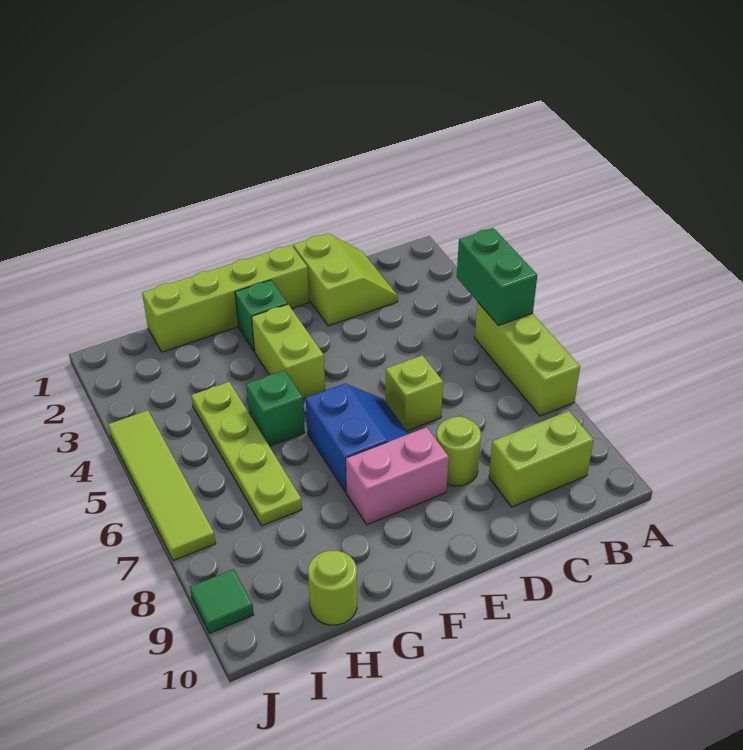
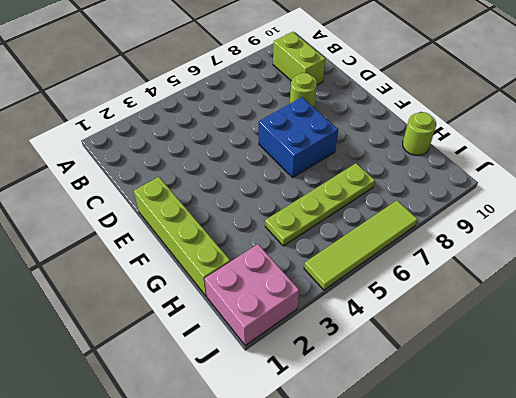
blue brick E6:F7 level 1 -> blue slope E6:F7 level 1 top F
pink brick I1:J2 level 1 -> none
none -> lime brick A5:A7 level 1
none -> lime slope C1:D2 level 1 top D
none -> lime brick D6 level 1

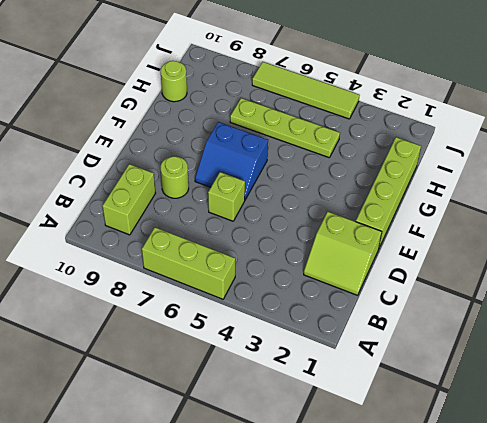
none -> pink brick E8:F8 level 1
none -> green brick F2 level 1
none -> lime brick F3:F4 level 1

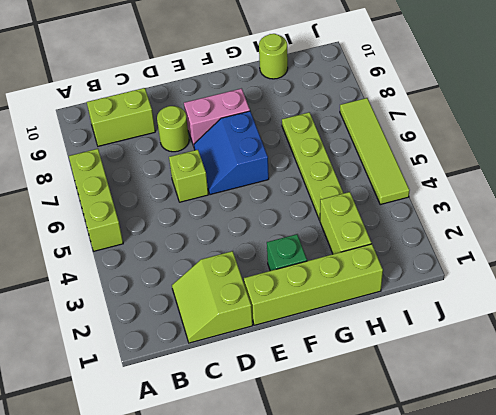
lime brick H2:H3 level 1 -> lime brick F3:F4 level 1
none -> green brick G5 level 1
none -> green tile J9 level 1
none -> green brick A4:A5 level 2

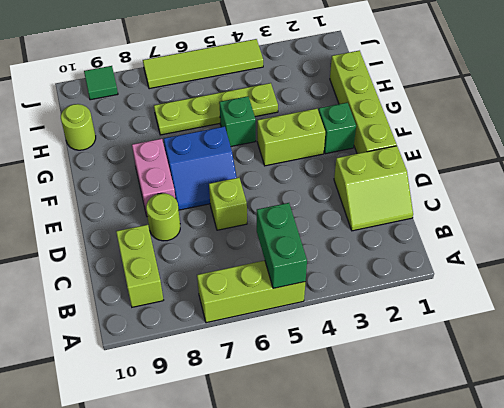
green brick A5:B5 level 2 -> green brick A4:A5 level 2

